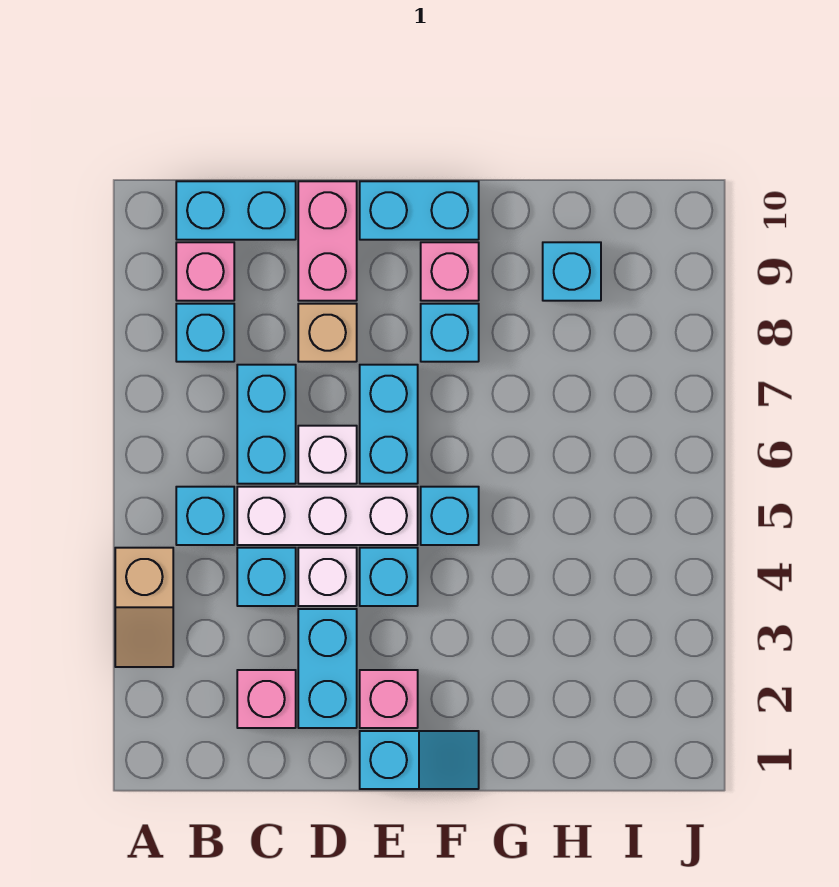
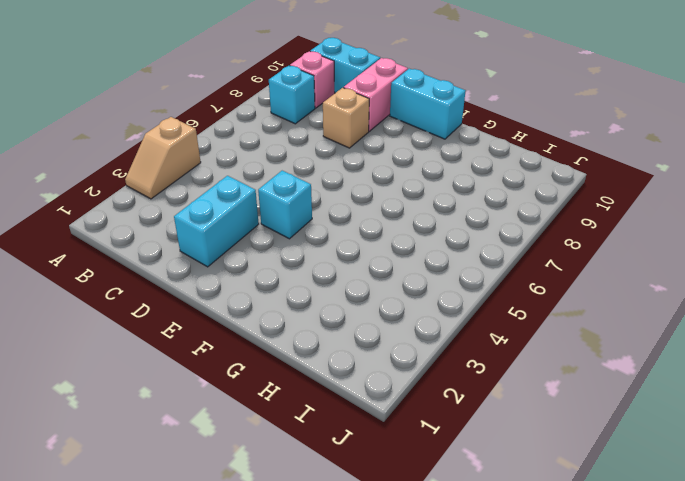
none -> cyan brick B5 level 1
none -> pink brick C2 level 1
none -> cyan brick C4 level 1

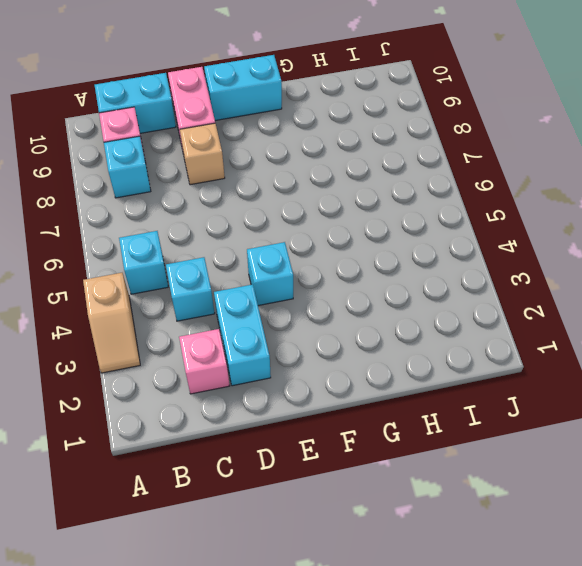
none -> white brick C5:E5 level 1
none -> cyan brick C6:C7 level 1
none -> white brick D4 level 1

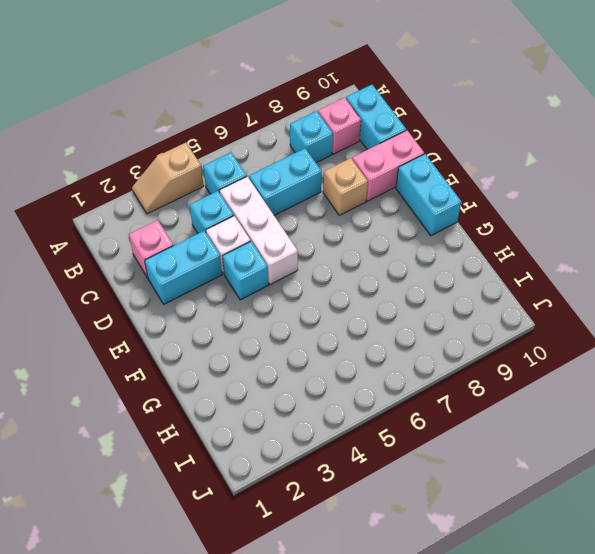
none -> white brick D6 level 1
none -> cyan slope E1:F1 level 1 top E
none -> pink brick E2 level 1

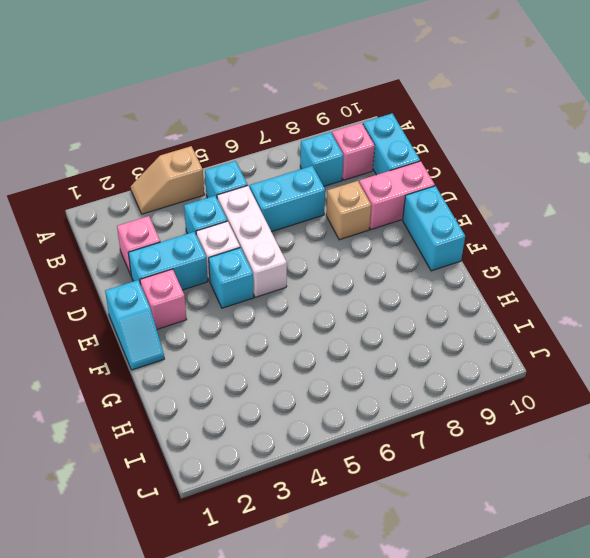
none -> white brick D6 level 1
none -> cyan brick E6:E7 level 1
none -> cyan brick F5 level 1

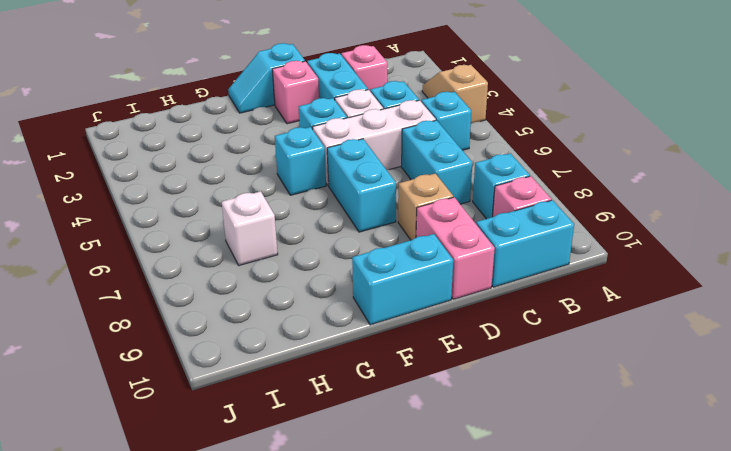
white brick H7 level 1 -> white brick D6 level 1
none -> cyan brick F8 level 1
none -> pink brick F9 level 1
none -> cyan brick H9 level 1

